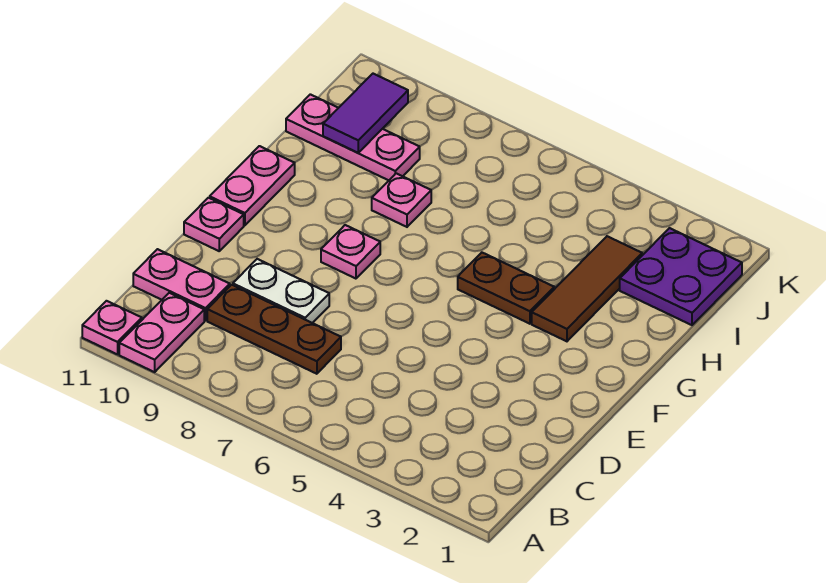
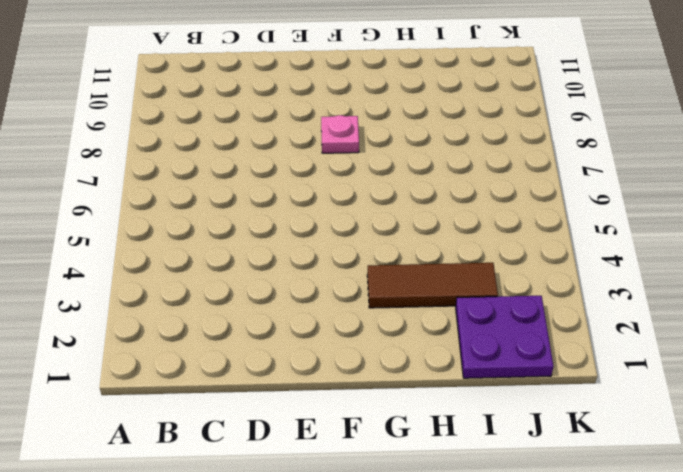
none -> pink plate A10:B10 level 1
none -> pink plate A11 level 1
none -> brown plate C7:C9 level 1

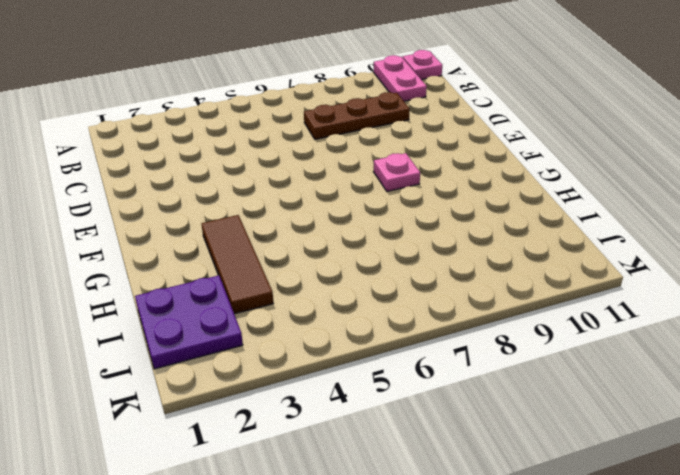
none -> pink plate C10:C11 level 1
none -> white plate D8:D9 level 1
none -> pink plate E11 level 1

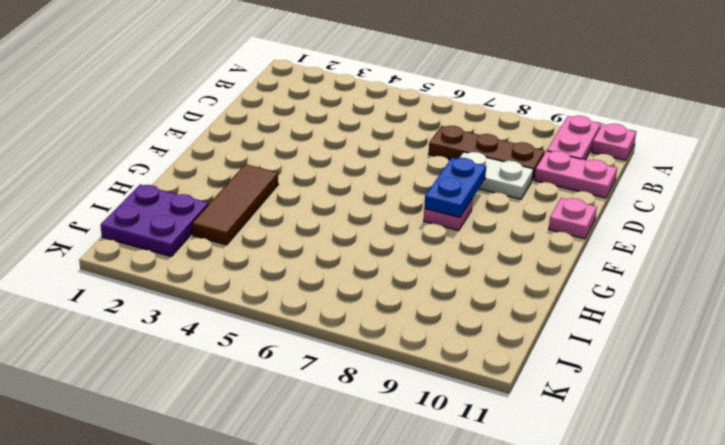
blue plate E8:F8 level 2 -> none
none -> pink plate F11:G11 level 1
none -> brown plate G4:G5 level 1
none -> pink plate H8 level 1

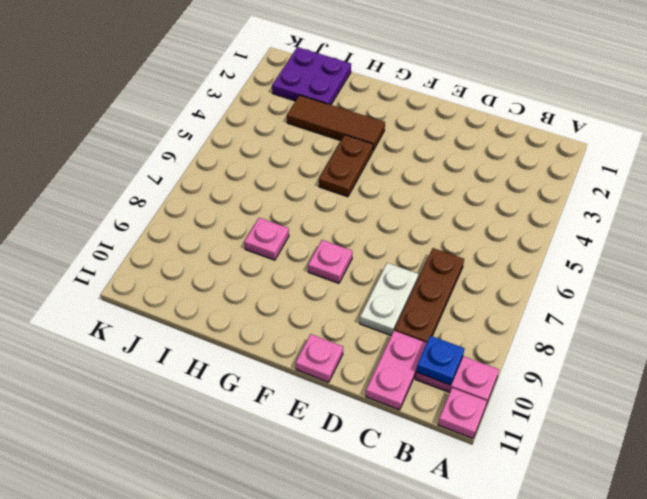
blue plate B10 level 2 -> none
none -> pink plate F11:G11 level 1
none -> pink plate I9:I11 level 1
none -> purple tile I10:J10 level 2

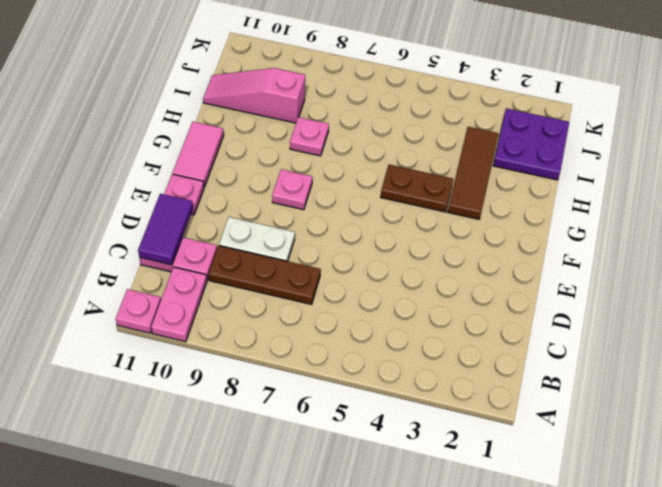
purple tile C11:D11 level 2 -> purple tile I10:J10 level 2
pink tile F11:G11 level 1 -> pink plate F11:G11 level 1
pink slope I9:I11 level 1 top 9 -> pink plate I9:I11 level 1

